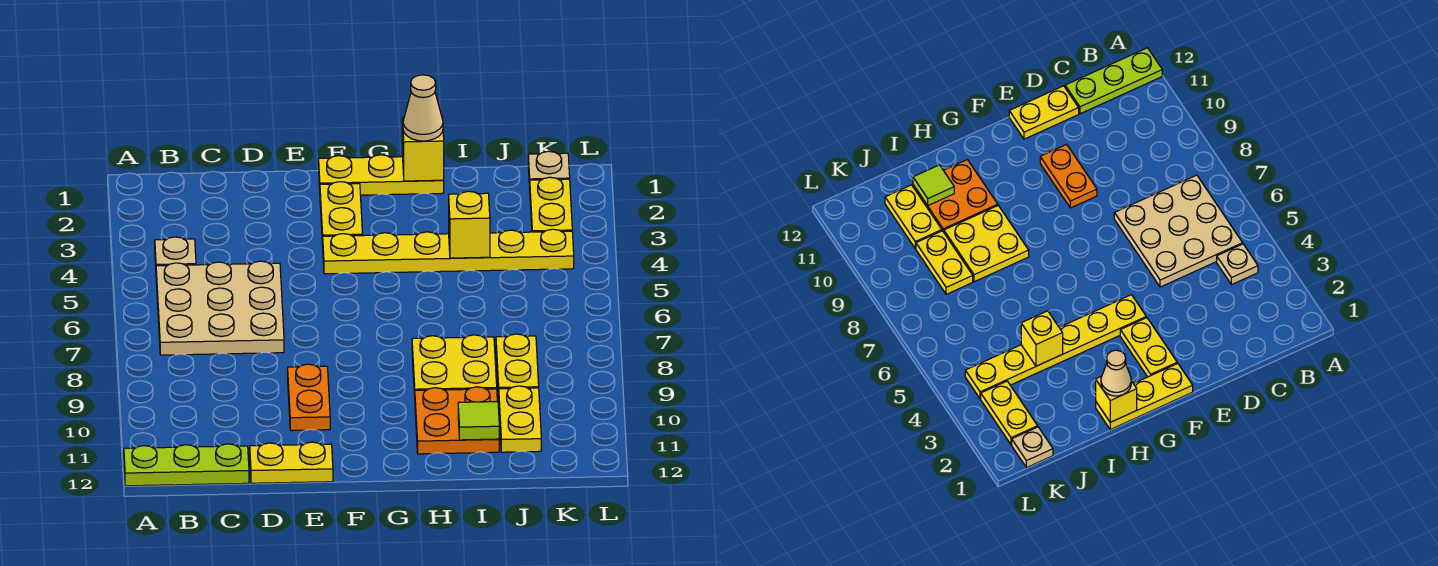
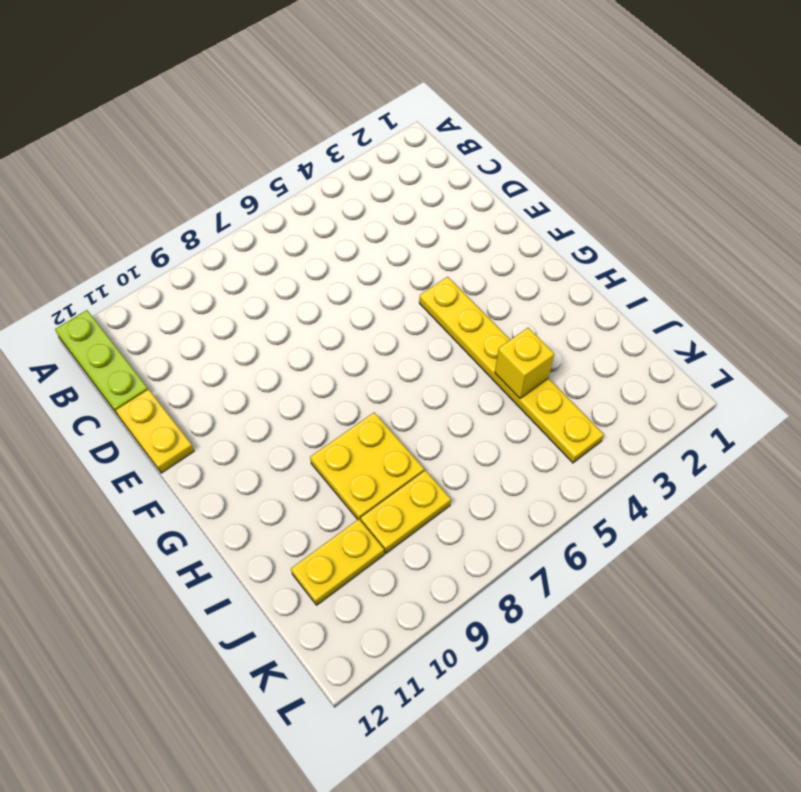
none -> tan plate B4 level 1
none -> tan plate B5:D7 level 1
none -> orange plate E9:E10 level 1

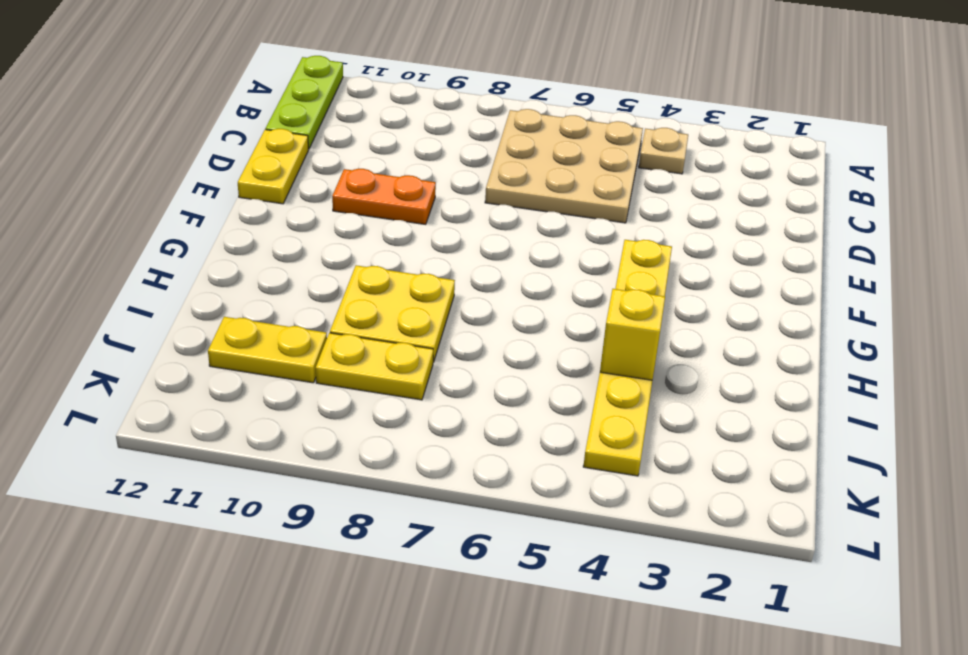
none -> yellow plate F1:H1 level 1
none -> yellow plate F2:F3 level 1
none -> orange plate H10:I11 level 1

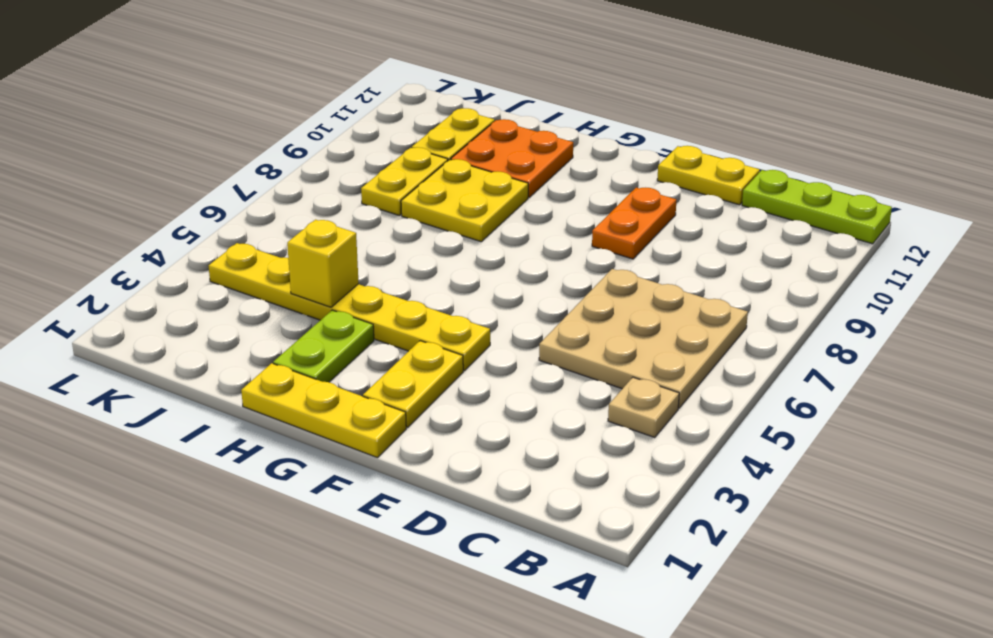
lime plate H2:H3 level 1 -> none
none -> tan plate K1 level 1
none -> yellow plate K2:K3 level 1
none -> yellow brick H1 level 2

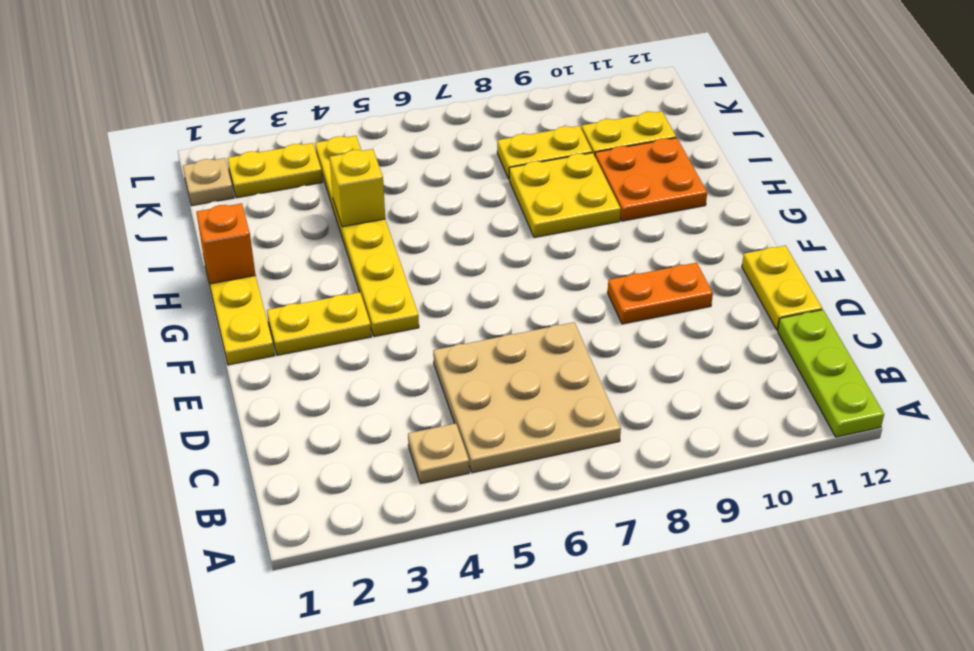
orange brick H1 level 2 -> yellow brick H1 level 2
none -> lime tile I11 level 2
none -> tan cone H1 level 3

